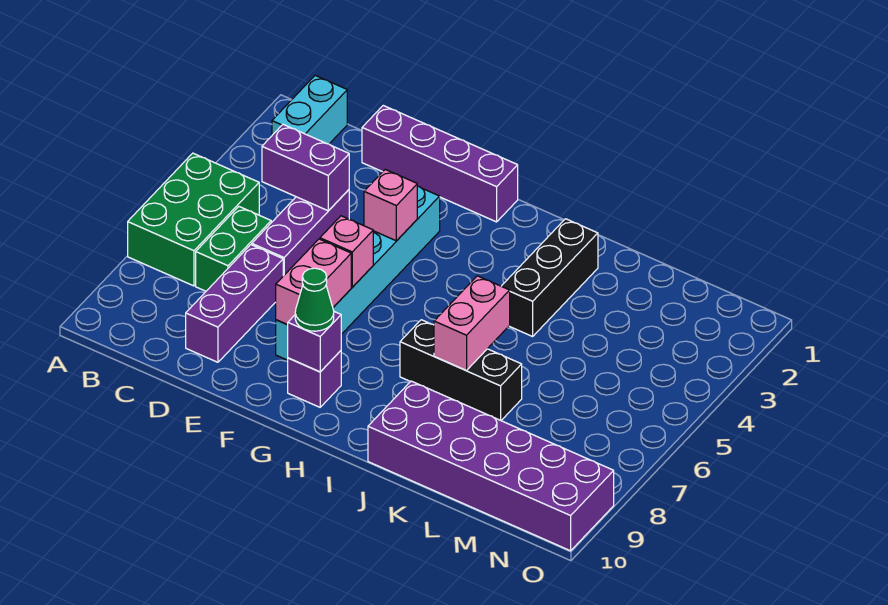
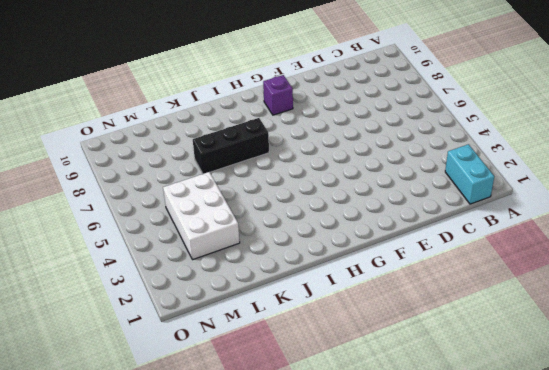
white brick L3:M5 level 1 -> none
none -> green brick A5:B7 level 1
none -> green brick C6:C7 level 1
none -> purple brick D1:G1 level 1

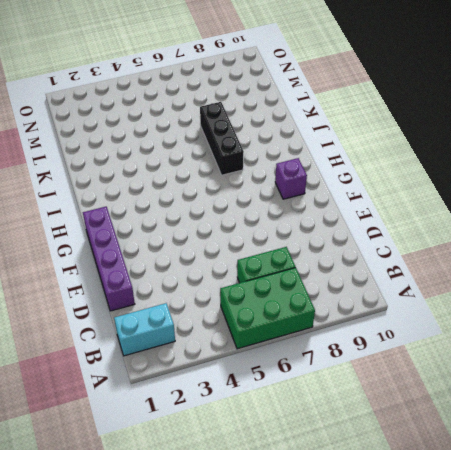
none -> purple brick D4:D6 level 1
none -> purple brick D7:D9 level 1
none -> cyan brick F3:F8 level 1

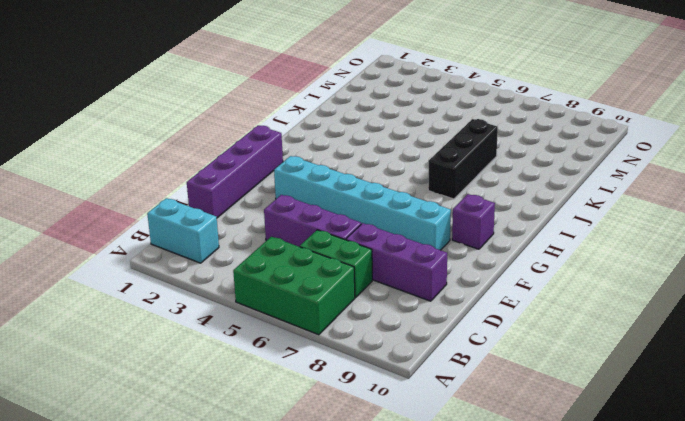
none -> black brick J2:J4 level 1
none -> purple brick J9:O10 level 1
none -> purple brick C4:D4 level 2

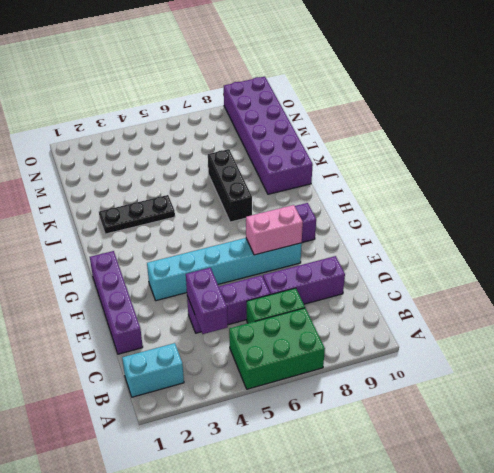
black plate J2:J4 level 1 -> black brick J2:J4 level 1
none -> pink brick F4 level 2
none -> pink brick F6 level 2
none -> purple brick G9 level 2

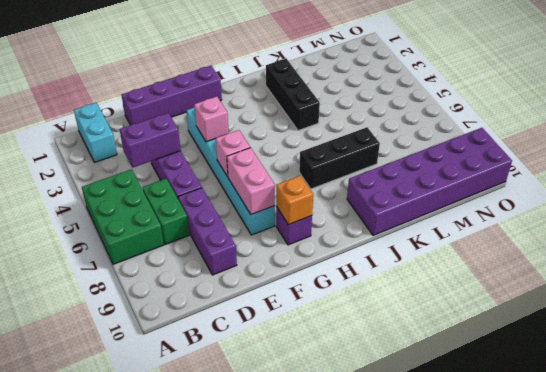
orange brick G9 level 2 -> purple brick G9 level 2
none -> pink brick J6:J7 level 2
none -> green cone G9 level 3

